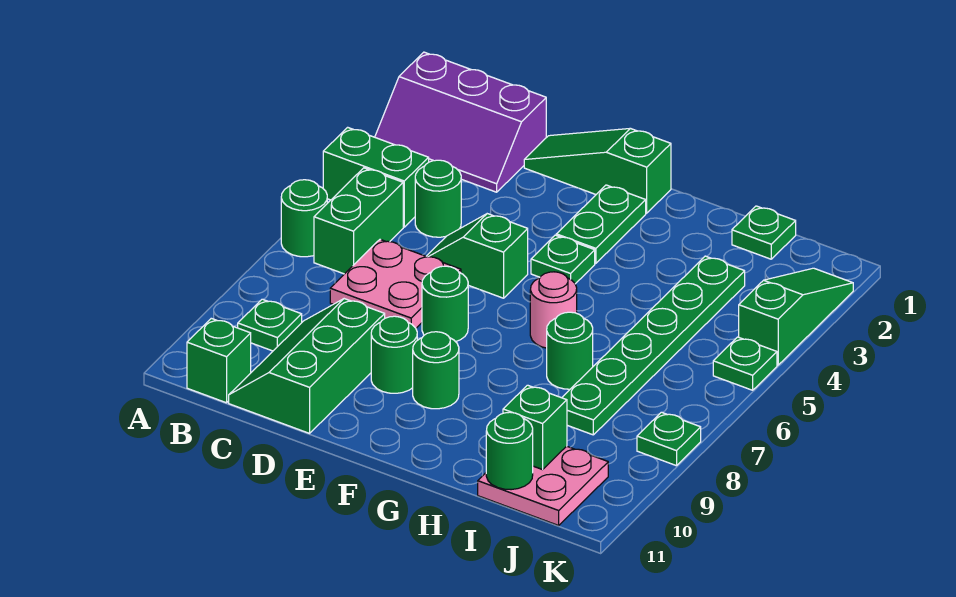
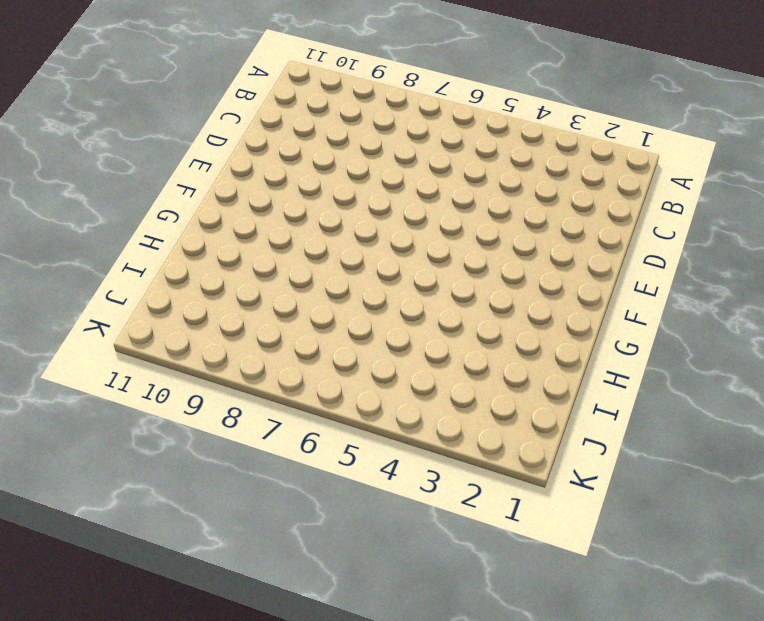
none -> purple slope A1:C2 level 1 top 1
none -> green brick A4:B4 level 1
none -> green round brick A6 level 1

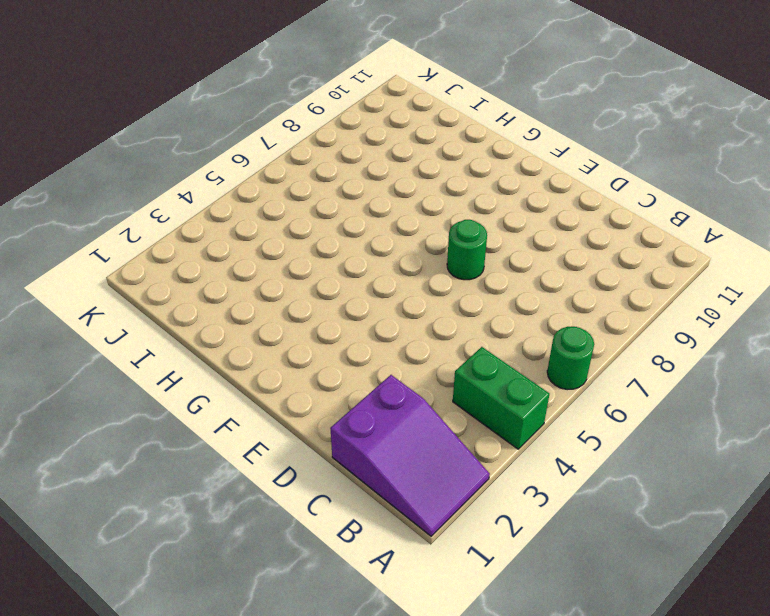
purple slope A1:C2 level 1 top C -> purple slope A1:C2 level 1 top 1
none -> green brick B5:B6 level 1
none -> green plate B9 level 1
none -> green brick B11 level 1

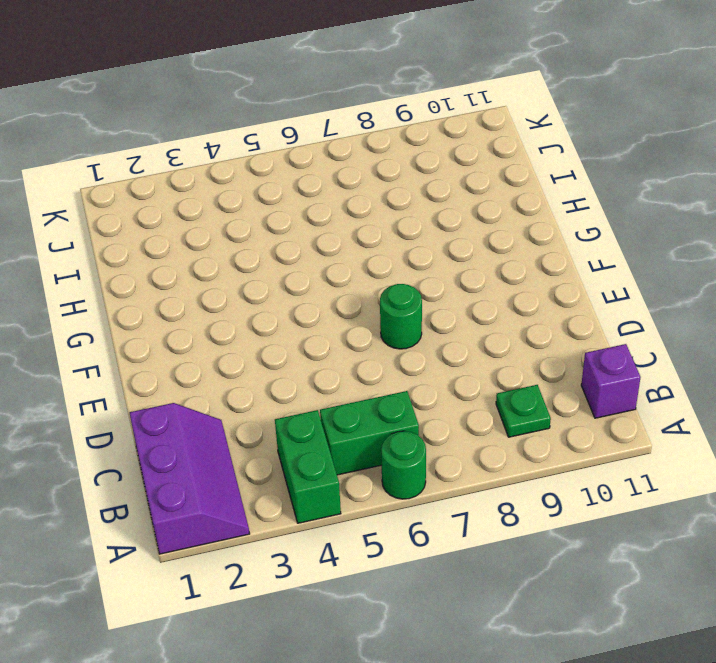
purple brick B11 level 1 -> green brick B11 level 1
none -> green round brick C4 level 1
none -> pink plate C6:D7 level 1
none -> green slope C9:D11 level 1 top D

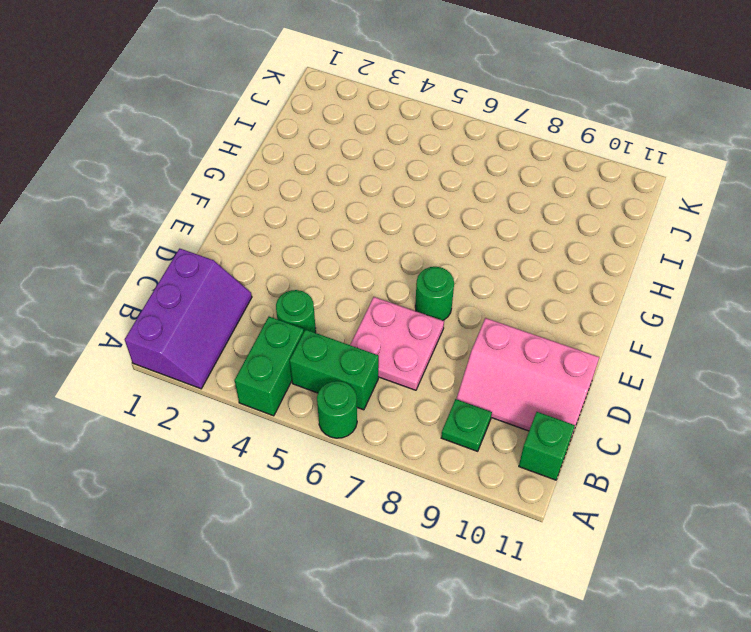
pink slope C9:D11 level 1 top D -> green slope C9:D11 level 1 top D
none -> green slope D1:F1 level 1 top F
none -> green slope D5:E5 level 1 top E
none -> green round brick E9 level 1

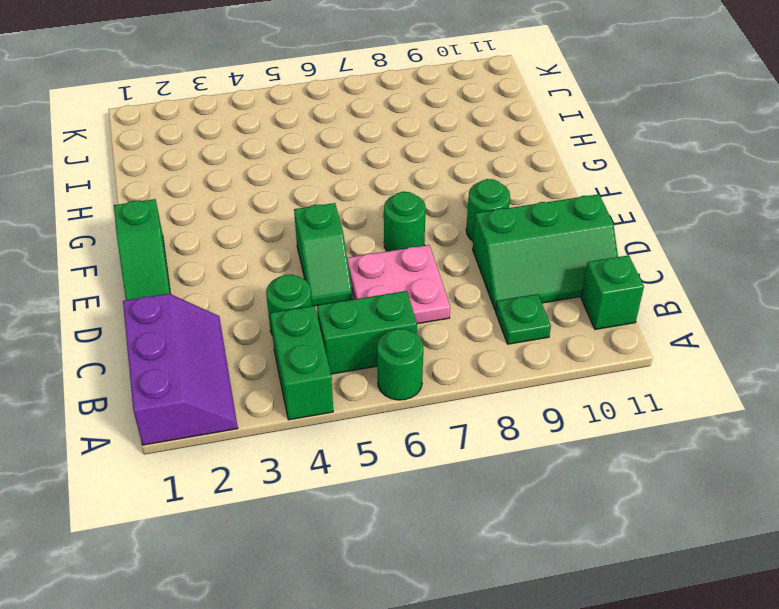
none -> green plate F2:F3 level 1
none -> green plate F4 level 1
none -> green round brick F9 level 1

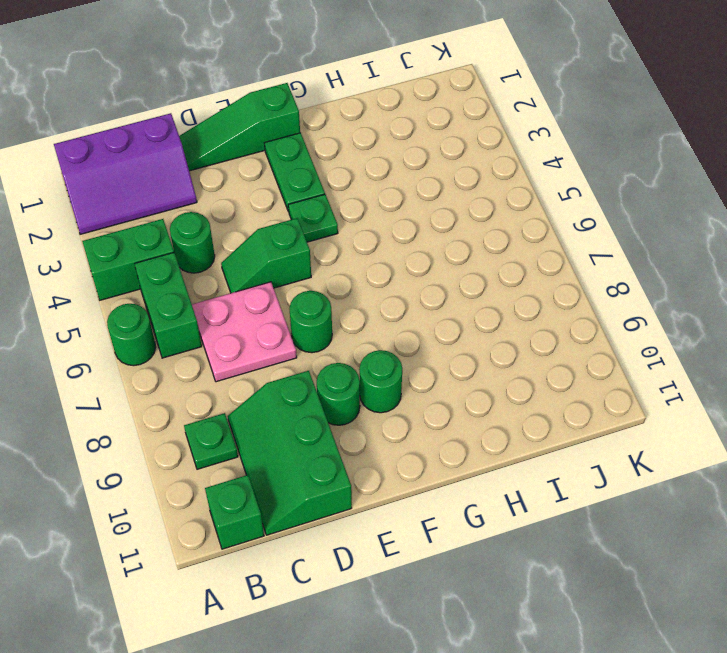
none -> pink round brick G6 level 1
none -> green round brick H7 level 1
none -> green plate I1 level 1

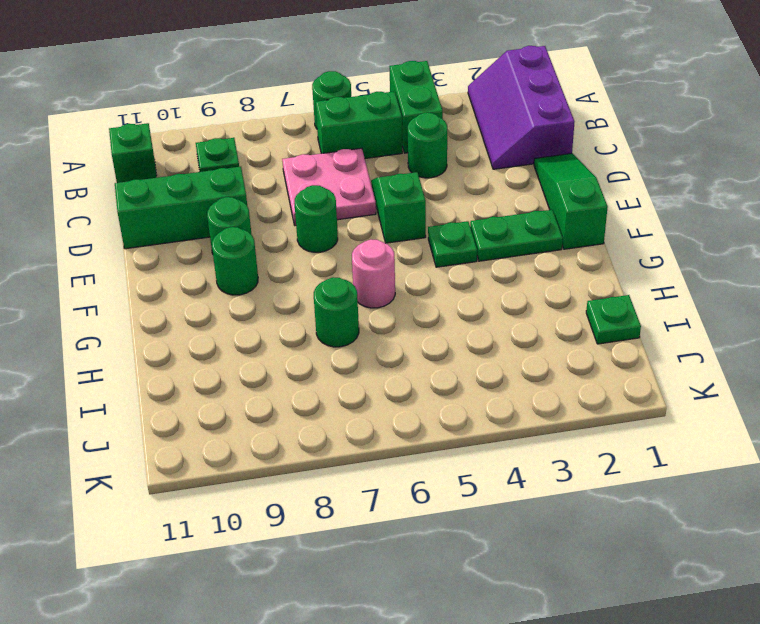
none -> green plate I3:I8 level 1
none -> pink plate I10:J11 level 1
none -> green slope K2:K4 level 1 top 4

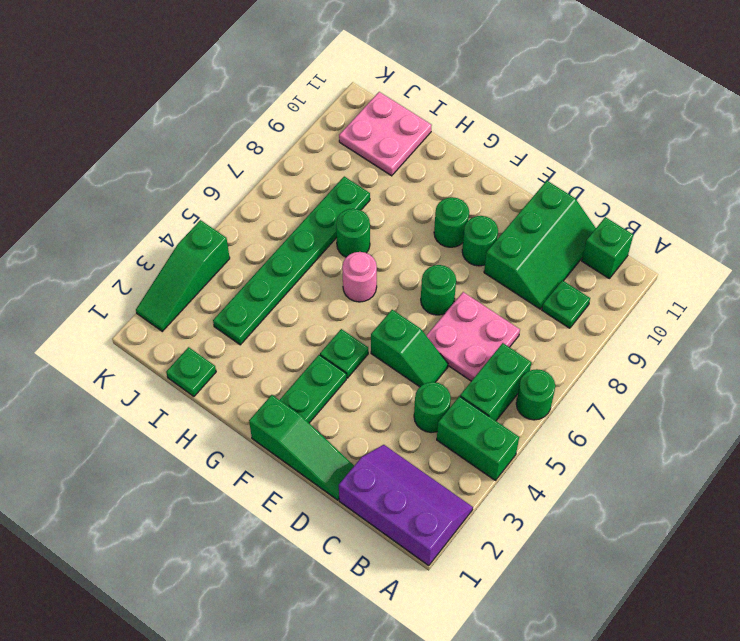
none -> green plate K5 level 1
none -> green plate K8 level 1
none -> green brick I10 level 2

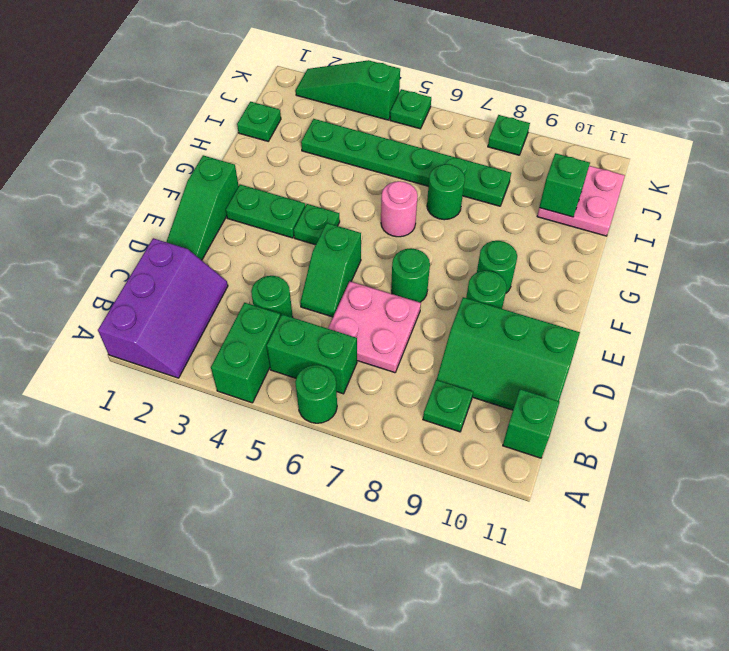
none -> green round brick I11 level 2

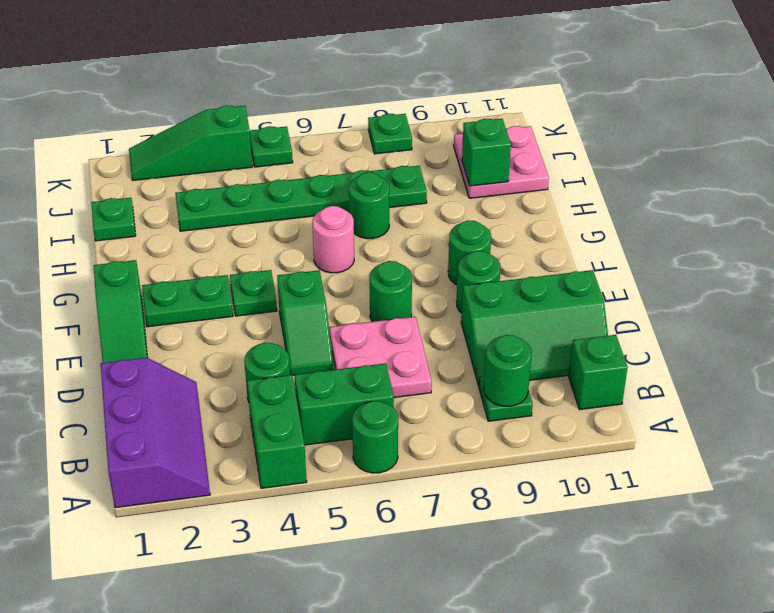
green round brick B9 level 2 -> green round brick I11 level 2

